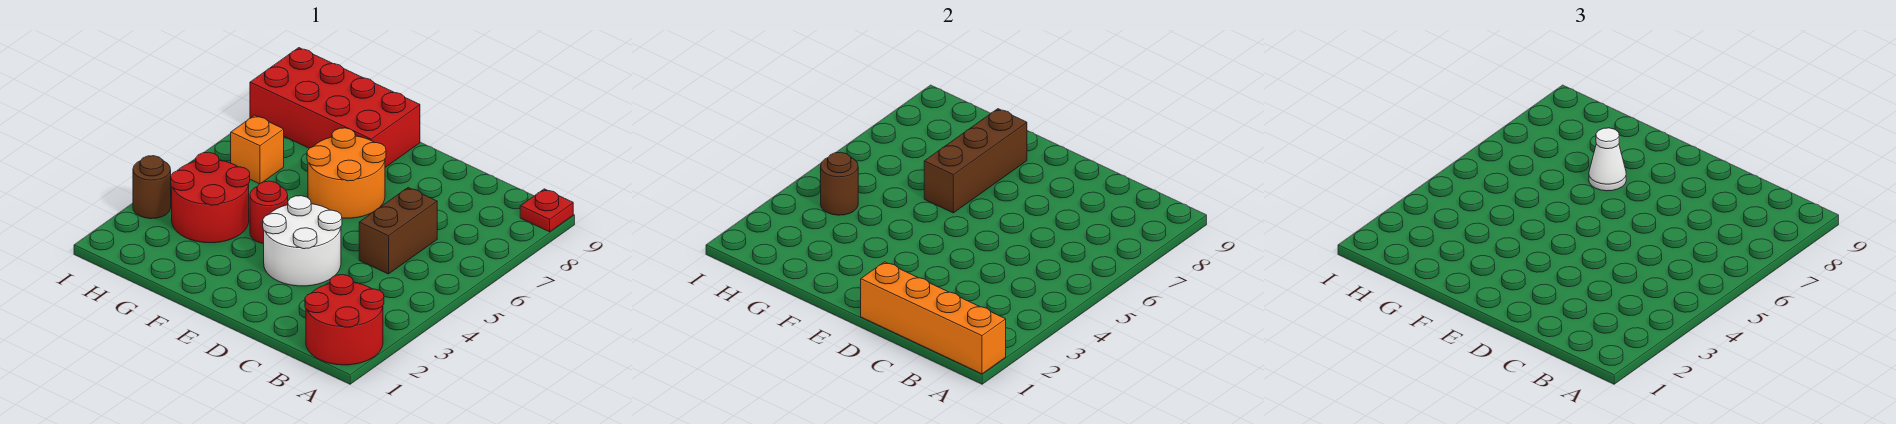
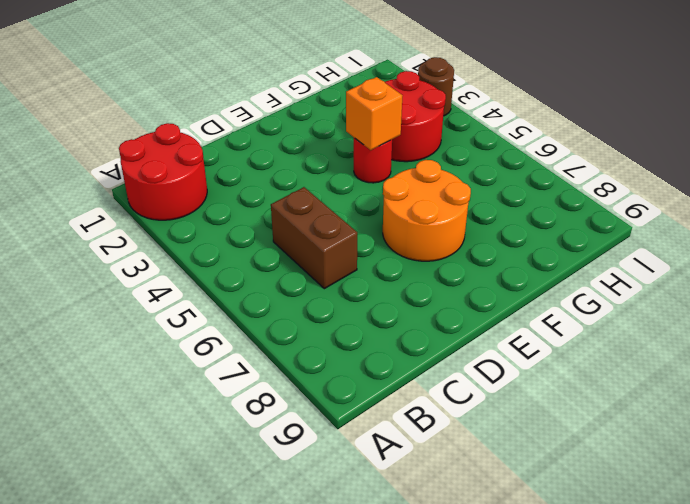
orange brick F4 level 2 -> orange brick H6 level 1
none -> red plate A9 level 1
none -> white round brick D3:E4 level 1
none -> red brick F8:I9 level 1

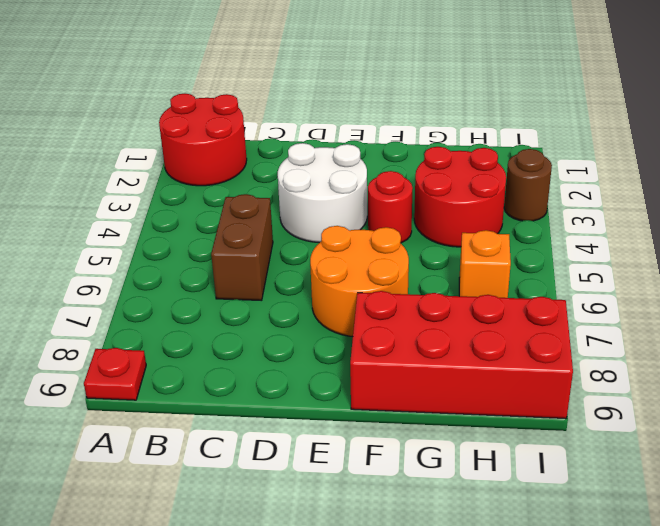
none -> orange brick A1:D1 level 2
none -> brown brick F6:F8 level 2
none -> brown round brick H4 level 2

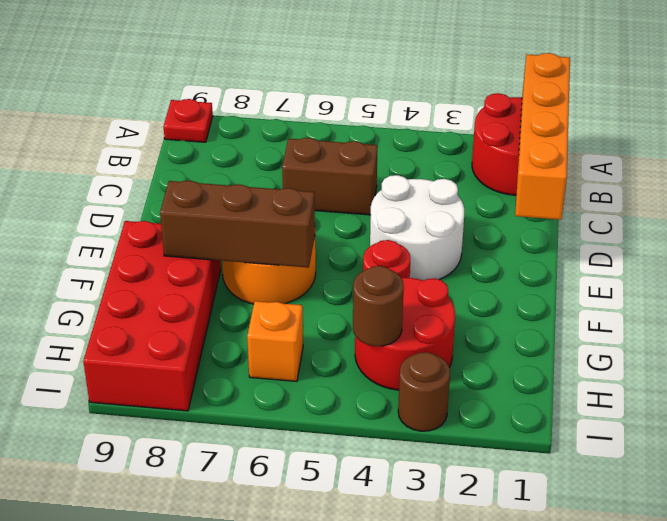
none -> white cone F7 level 3

